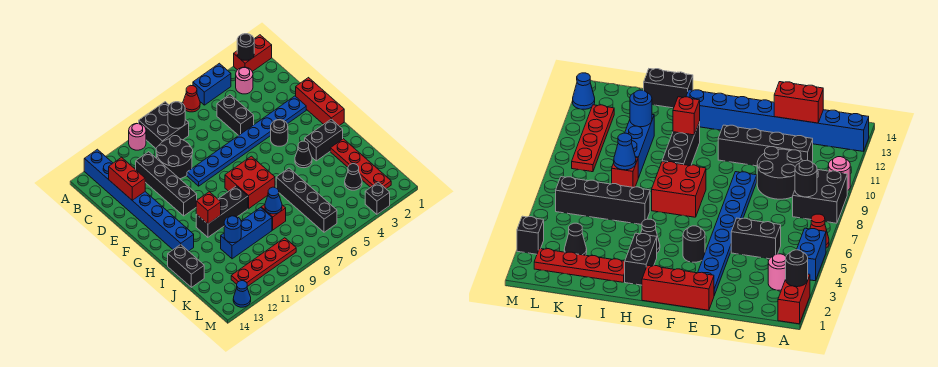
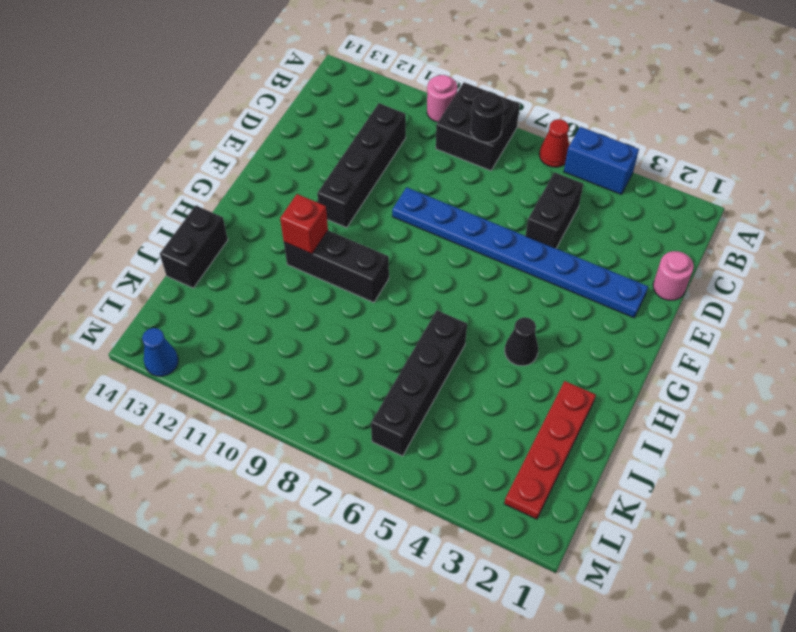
pink round brick D1 level 1 -> pink round brick B3 level 1
none -> red brick A1:A2 level 1
none -> blue brick A13:H13 level 1
none -> black round brick C9:D10 level 1
none -> red brick E1:G1 level 1

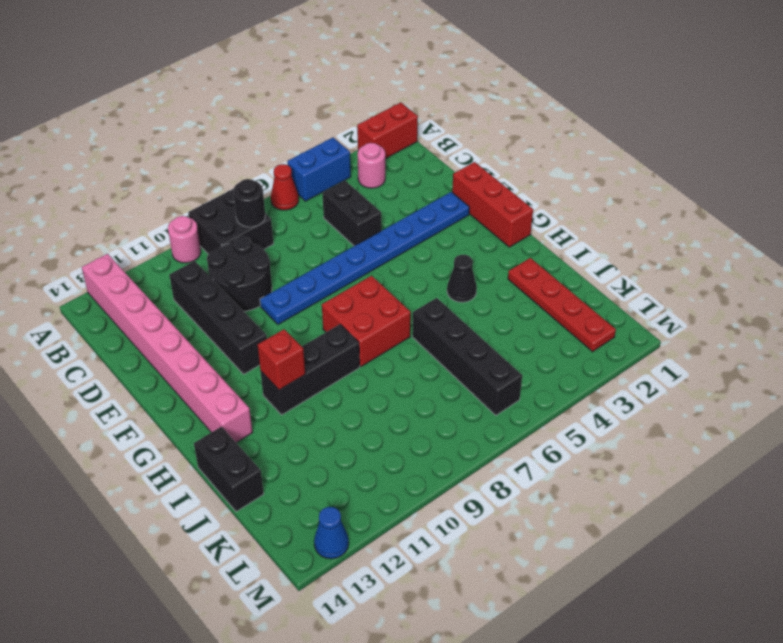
pink brick A13:H13 level 1 -> blue brick A13:H13 level 1
none -> black round brick F4 level 1
none -> black brick H2:H3 level 1
none -> red brick J8 level 1
none -> blue brick J9:J11 level 1

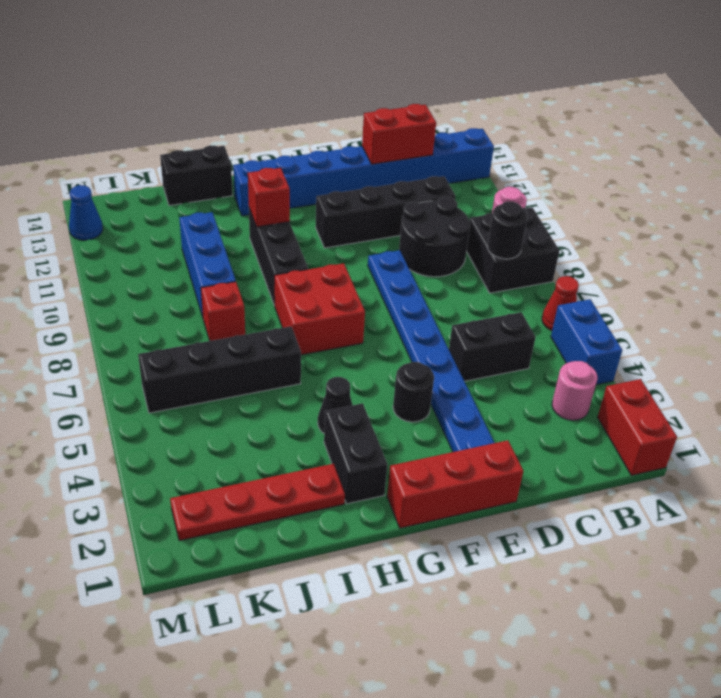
none -> black cone K3 level 1
none -> red plate L9:L12 level 1
none -> black brick M3 level 1
none -> black round brick A2 level 2

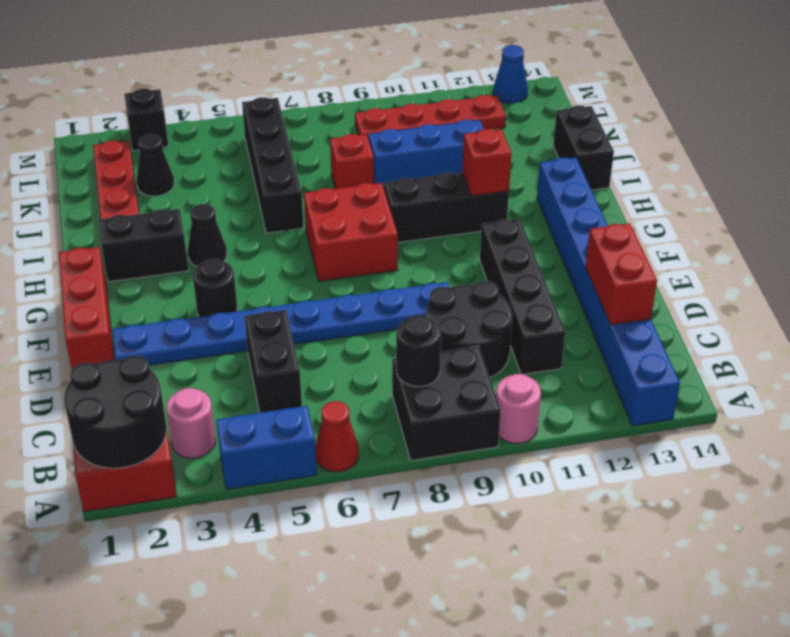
black round brick A1:B2 level 2 -> black round brick A2 level 2
none -> blue cone J8 level 2
none -> blue round brick J11 level 2

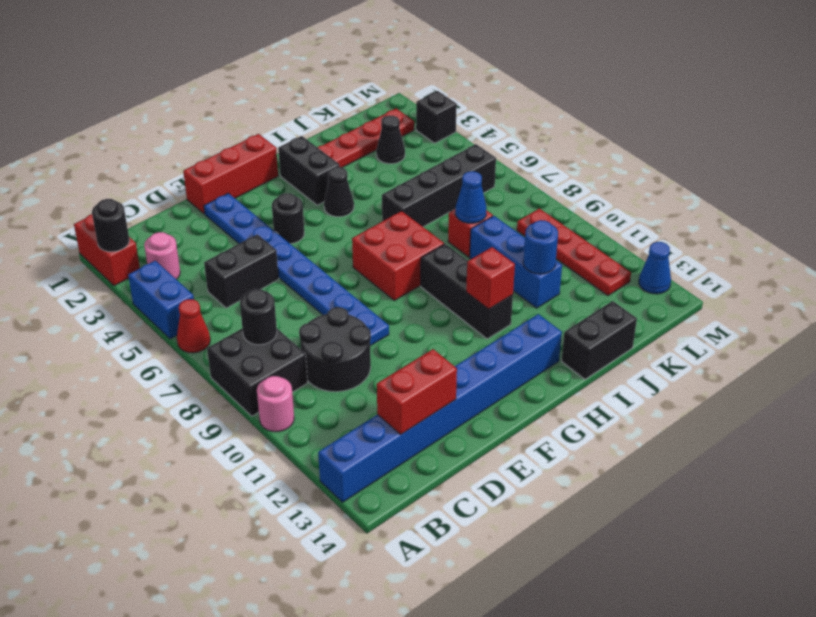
none -> black brick C11:F11 level 1

